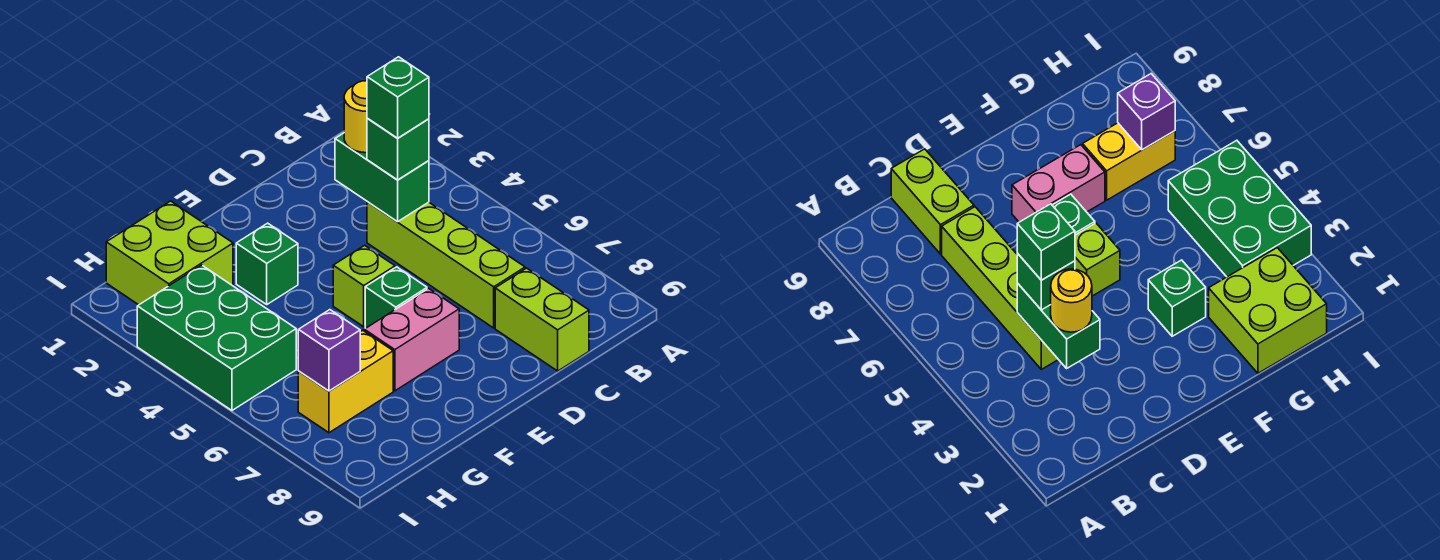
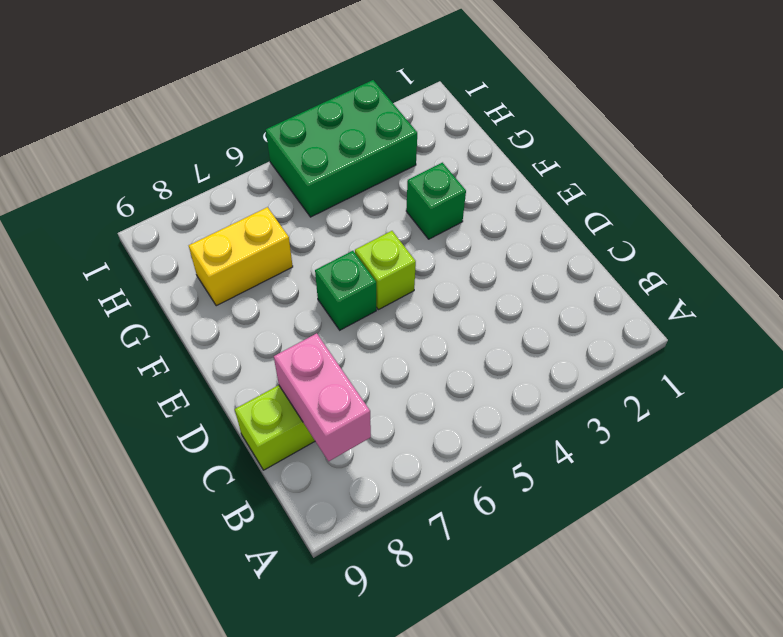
pink brick B8:C8 level 2 -> pink brick E7:F7 level 1
yellow brick G7:G8 level 1 -> yellow brick G7:H7 level 1
none -> lime brick C4:C7 level 1
none -> lime brick G1:H2 level 1
none -> green brick C3:C4 level 2

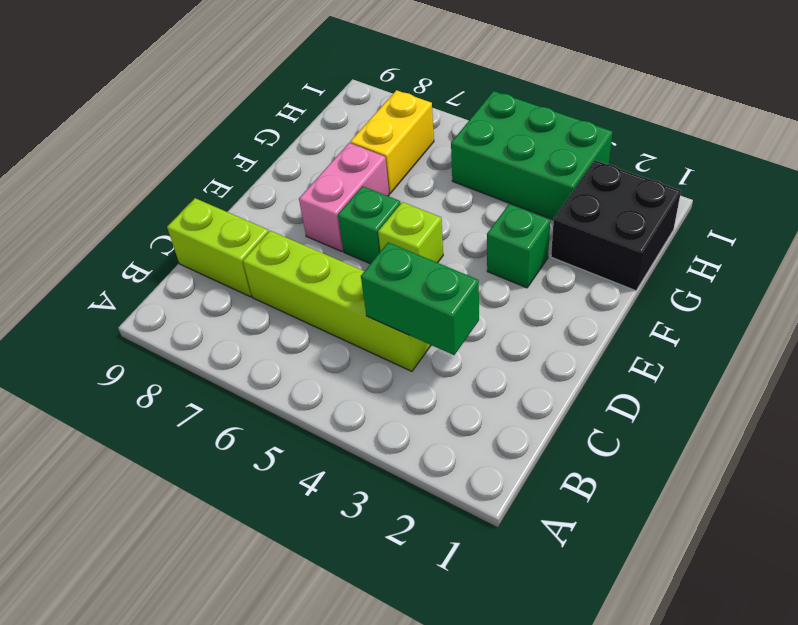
black brick G1:H2 level 1 -> lime brick G1:H2 level 1
none -> purple brick H7 level 2
none -> yellow round brick C3 level 3
none -> green brick C4 level 3

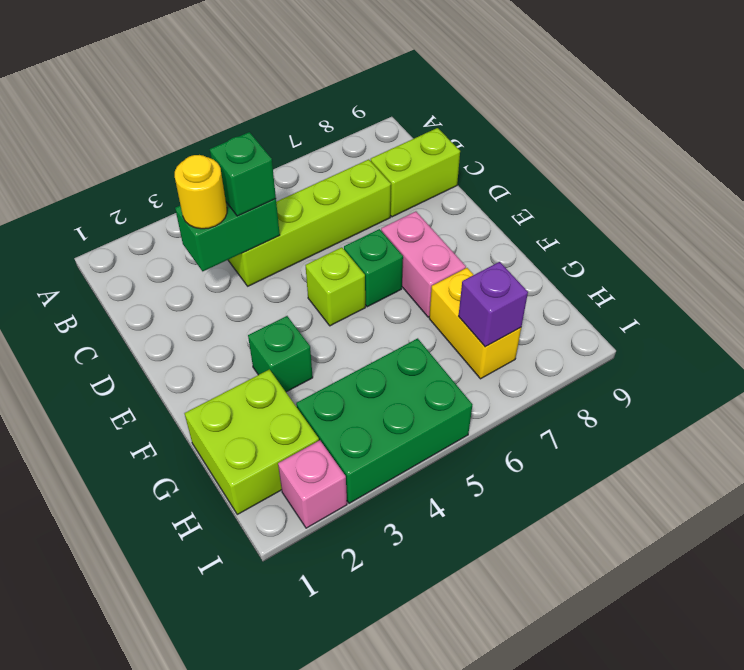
pink brick I2 level 1 -> none
none -> green brick C4 level 4

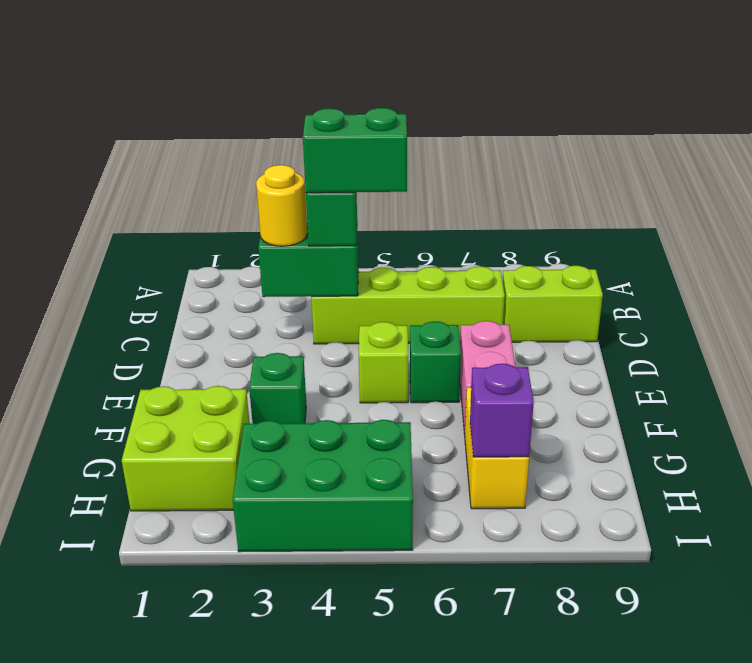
green brick C4:C5 level 4 -> green brick C4 level 4

